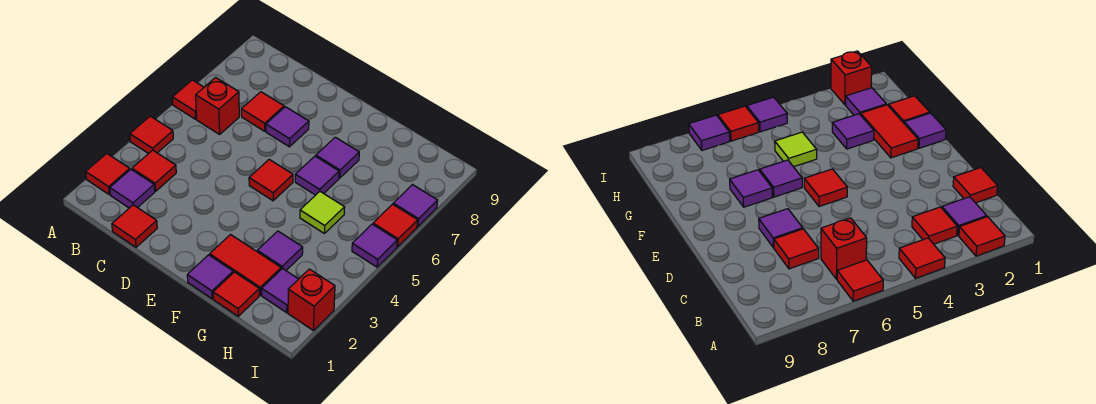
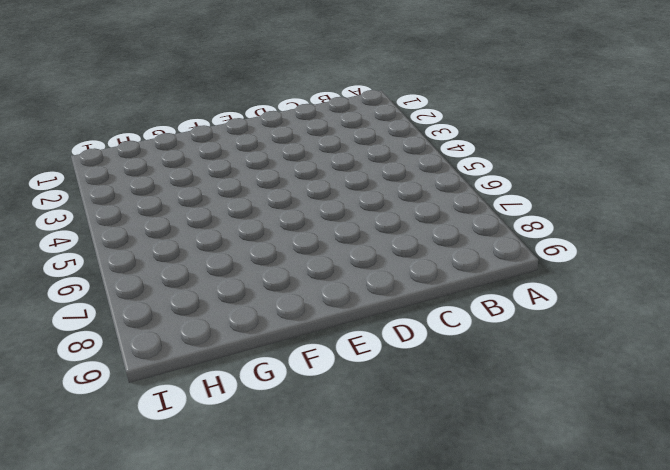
none -> red tile A2 level 1
none -> red tile A4 level 1
none -> red tile A6 level 1

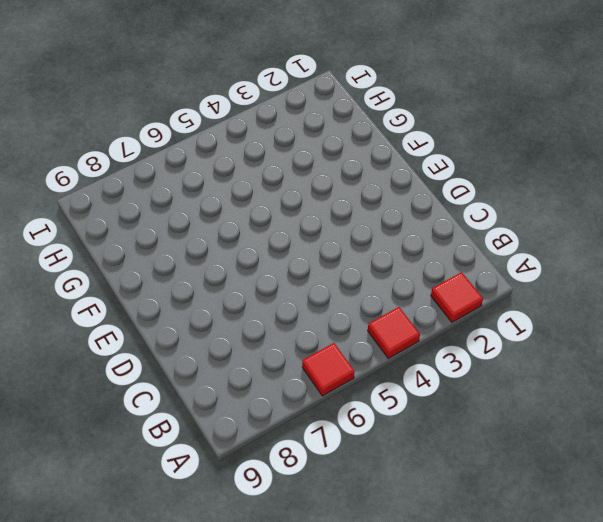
none -> purple tile B2 level 1
none -> red tile B3 level 1
none -> red brick B6 level 1

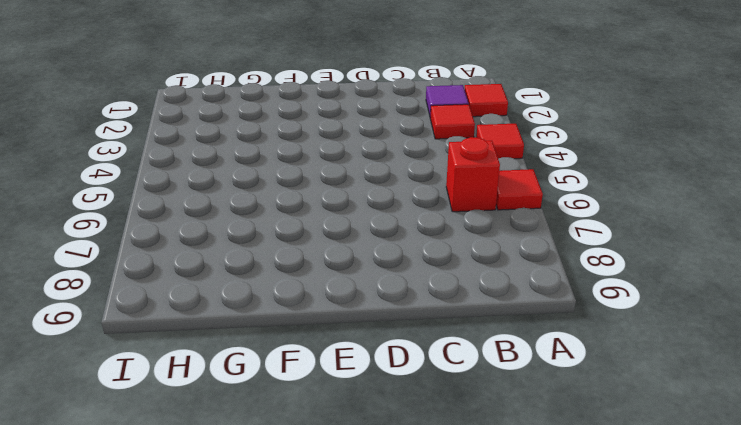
none -> red tile C1 level 1
none -> red tile C7 level 1
none -> purple tile D7 level 1

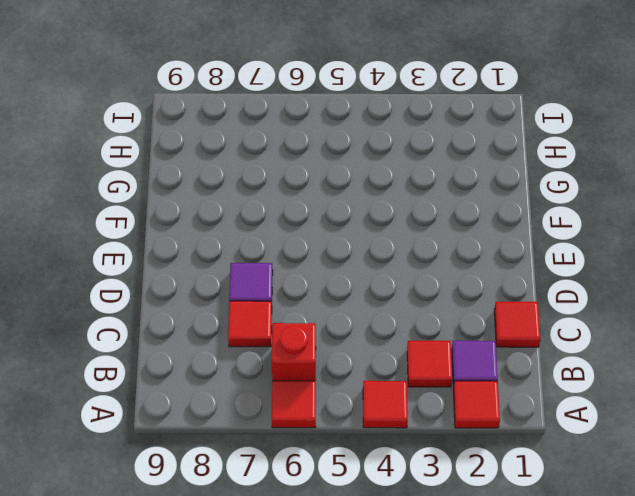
none -> red tile E5 level 1
none -> purple tile F1 level 1
none -> red tile F2:G2 level 1

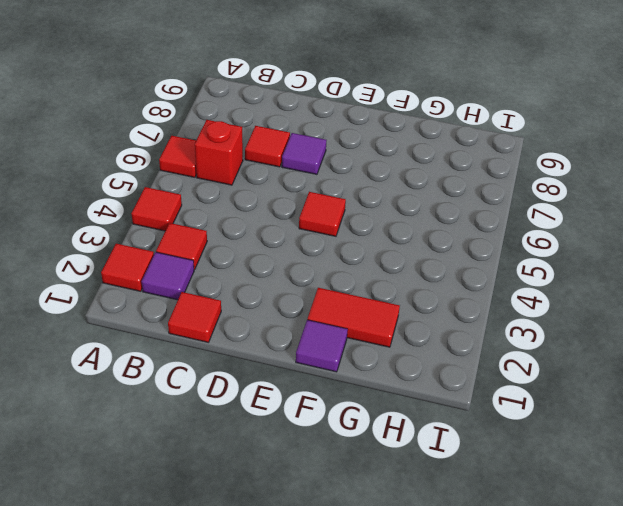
none -> purple tile F6 level 1
none -> purple tile F7 level 1
none -> red tile G1 level 1

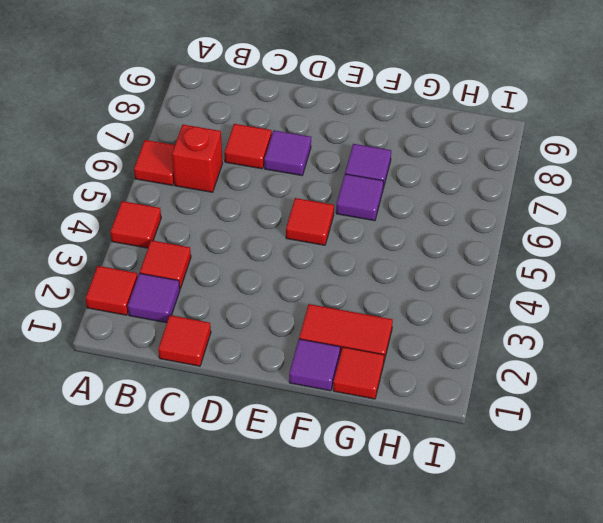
none -> purple tile G3 level 1
none -> lime tile G5 level 1
none -> purple tile H2 level 1

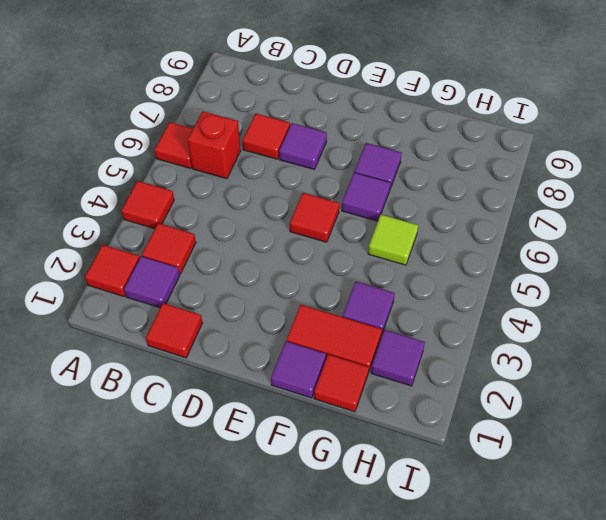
none -> red brick I2 level 1
none -> purple tile I5 level 1
none -> red tile I6 level 1

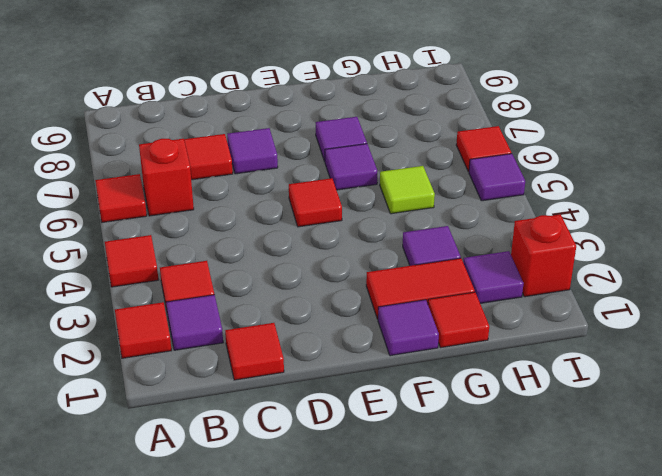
none -> purple tile I7 level 1

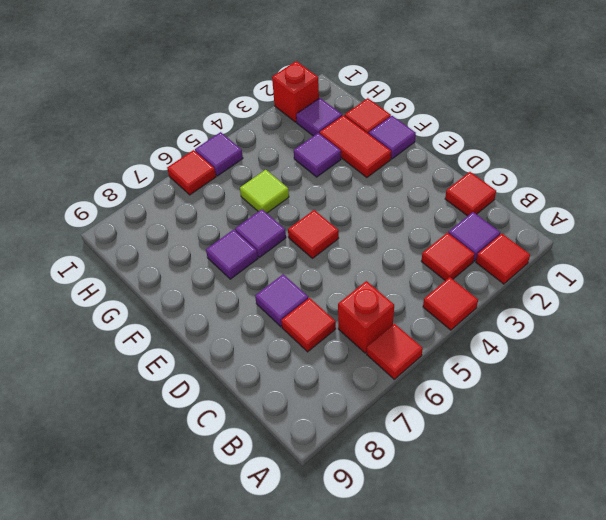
none -> purple tile I7 level 1

